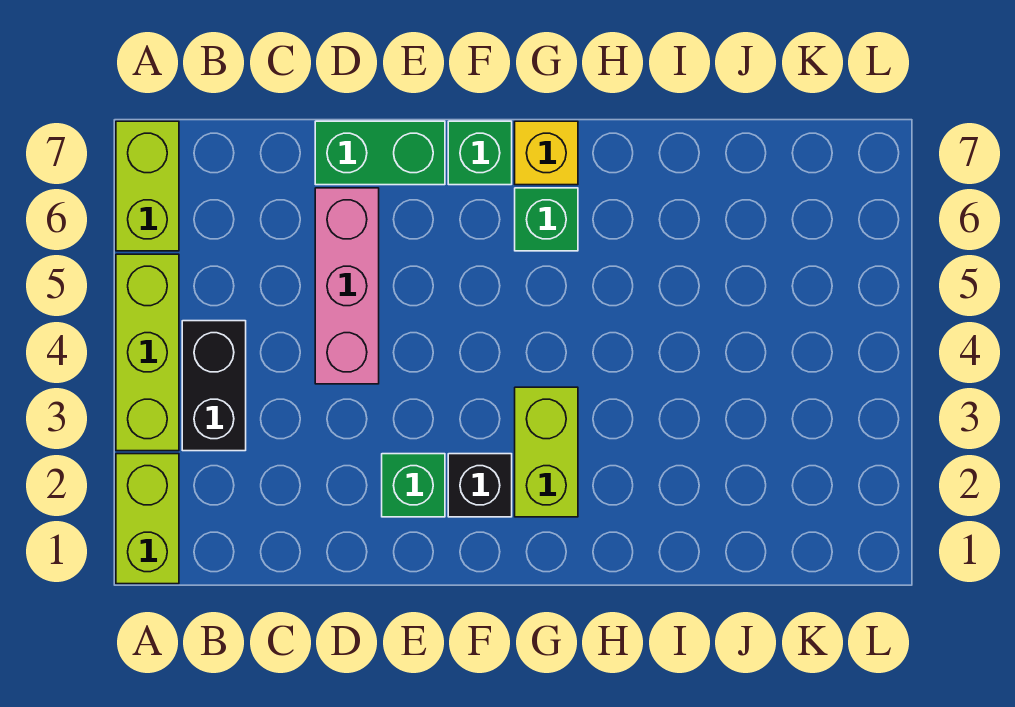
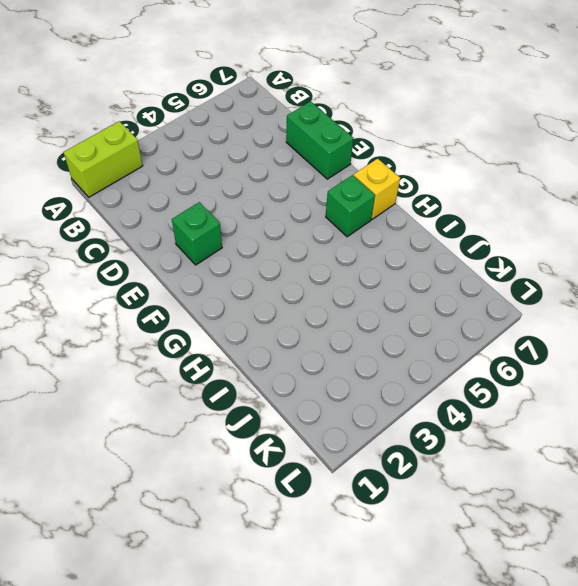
none -> lime brick A3:A5 level 1
none -> lime brick A6:A7 level 1
none -> black brick B3:B4 level 1

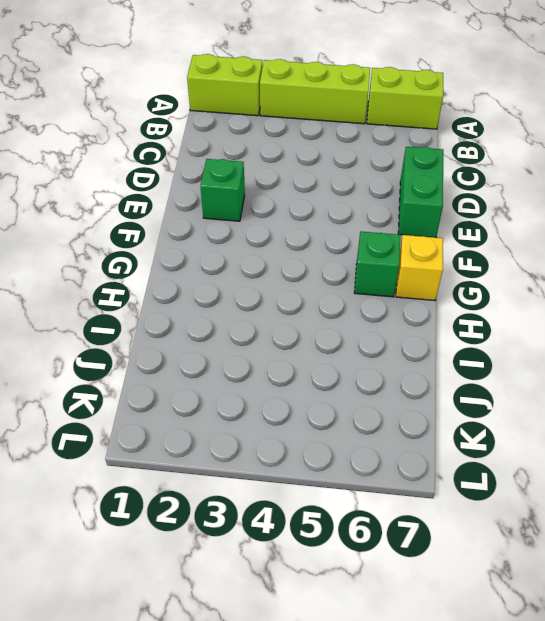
none -> black brick B3:B4 level 1
none -> pink brick D4:D6 level 1
none -> black brick F2 level 1

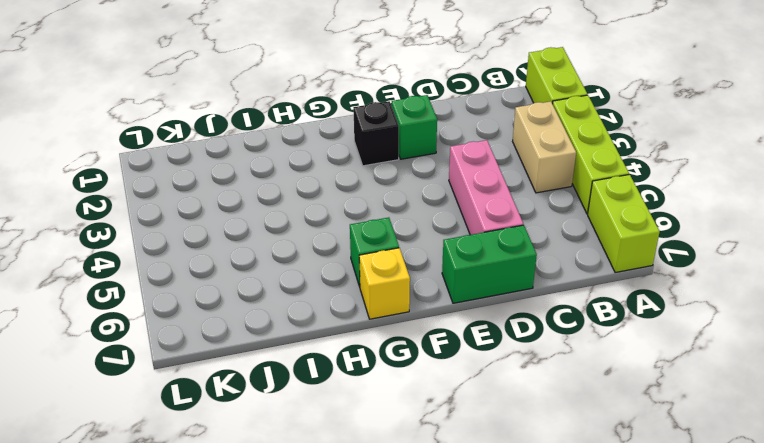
tan brick B3:B4 level 1 -> black brick B3:B4 level 1
none -> green brick F7 level 1
none -> lime brick G2:G3 level 1

